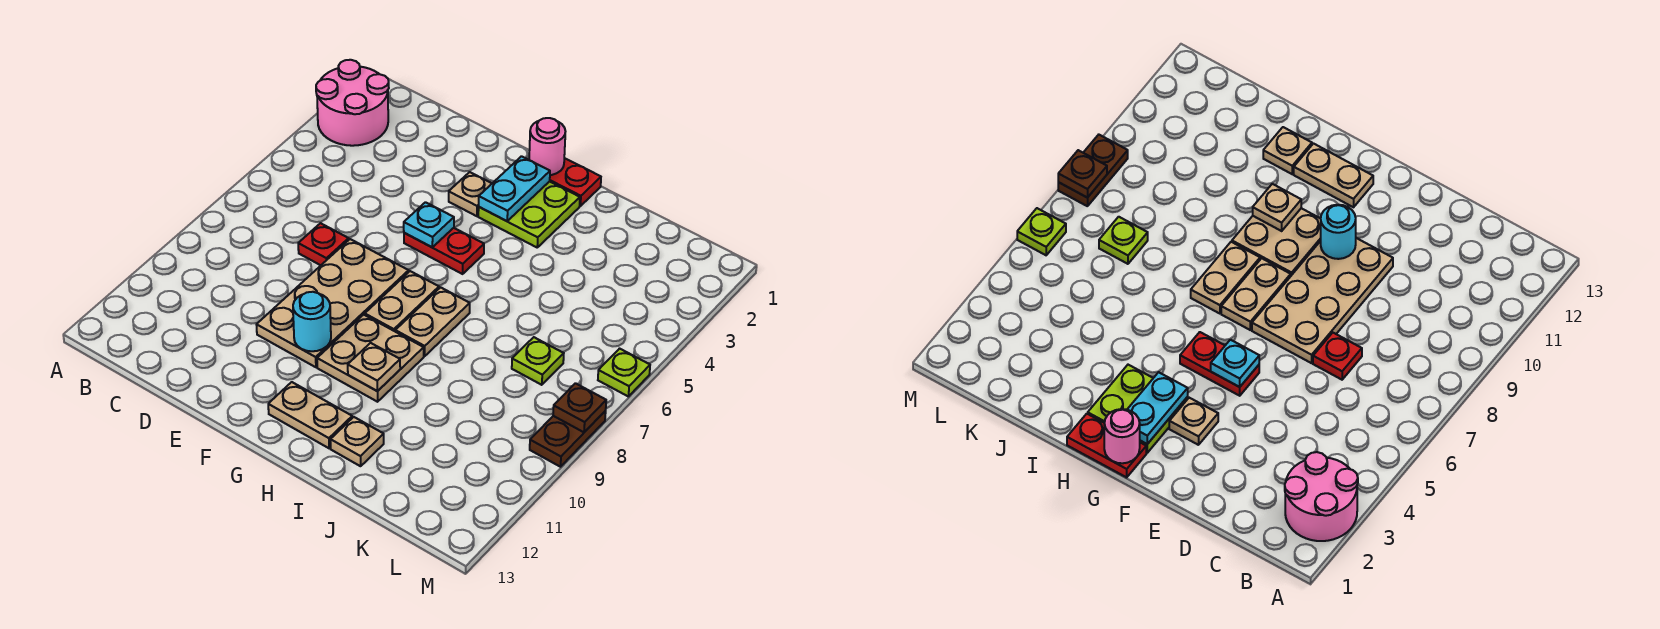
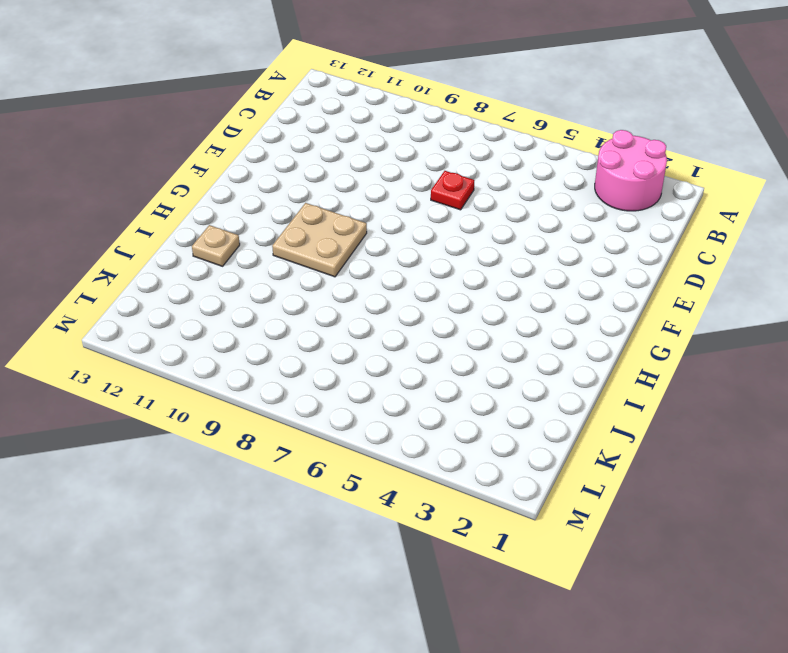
none -> tan plate E7:F10 level 1
none -> tan plate F3 level 1
none -> red plate F5:G5 level 1

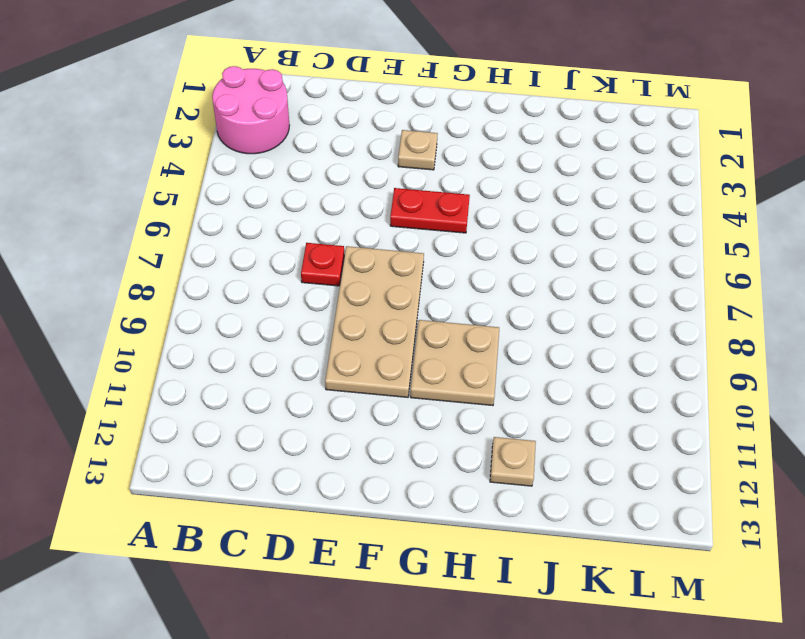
none -> red plate G1:H1 level 1
none -> lime plate G2:H3 level 1
none -> tan plate G7:G8 level 1

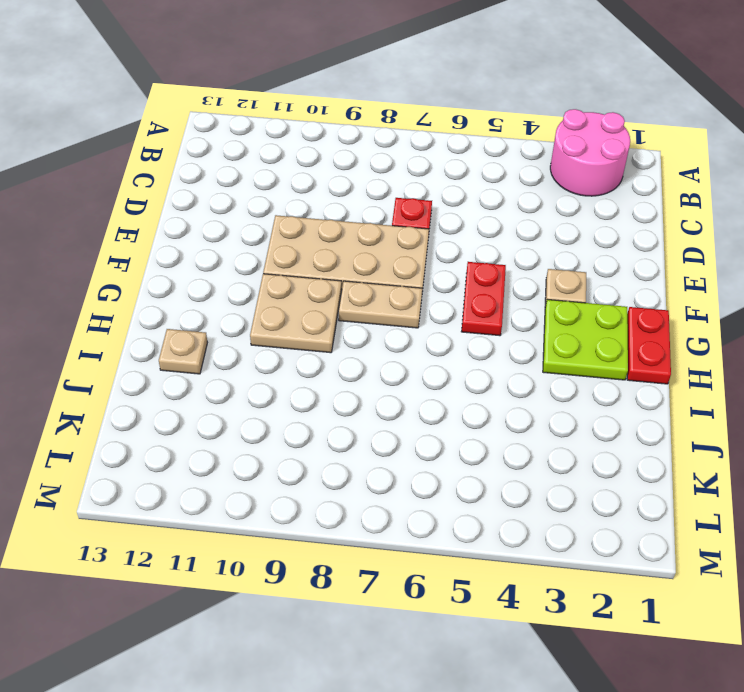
none -> tan plate G12:H12 level 1
none -> tan plate H7:H8 level 1
none -> lime plate K7 level 1

